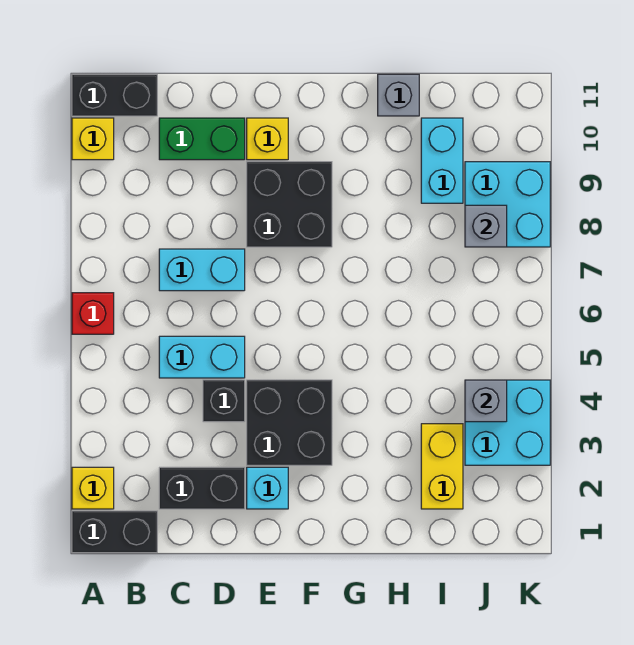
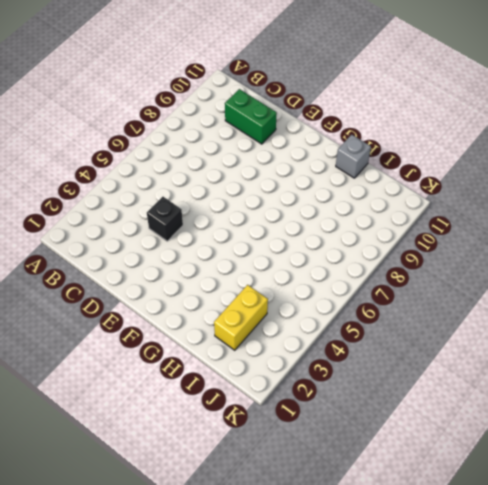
none -> black brick A1:B1 level 1
none -> yellow brick A2 level 1
none -> red brick A6 level 1

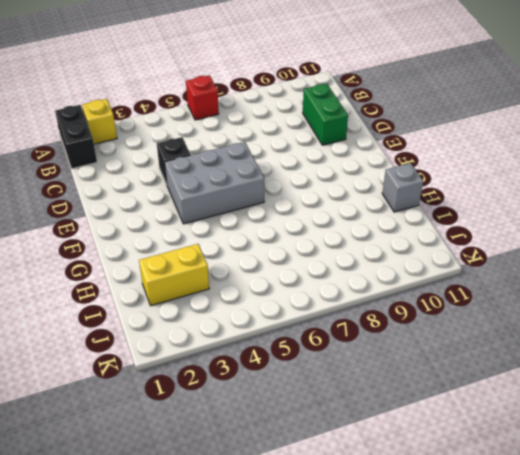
grey brick E4:F6 level 1 -> black brick E3:F4 level 1
none -> yellow brick A10 level 1
none -> black brick A11:B11 level 1
none -> black brick C2:D2 level 1

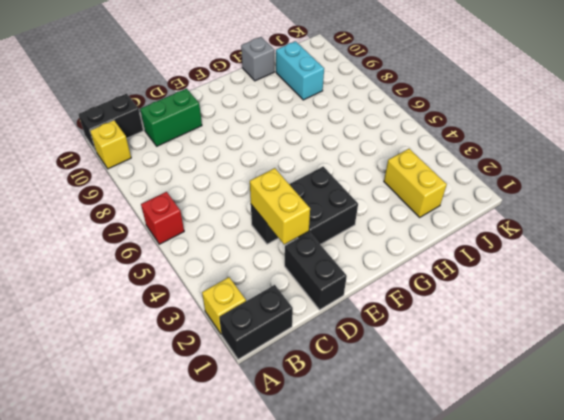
black brick D1:D2 level 1 -> black brick C2:D2 level 1
yellow brick D3:D4 level 2 -> none
none -> cyan brick C5:D5 level 1
none -> cyan brick C7:D7 level 1
none -> cyan brick E2 level 1

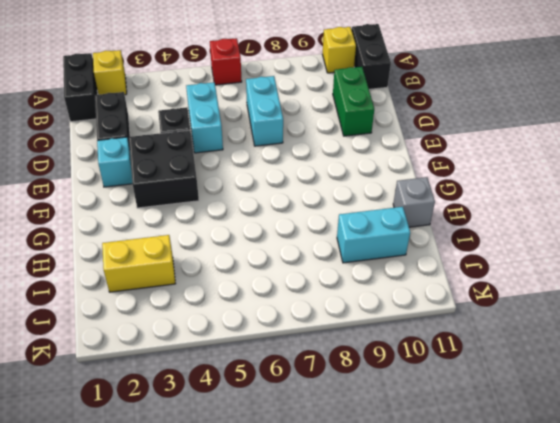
none -> black brick E8:F9 level 1
none -> yellow brick E10 level 1
none -> cyan brick J3:K4 level 1

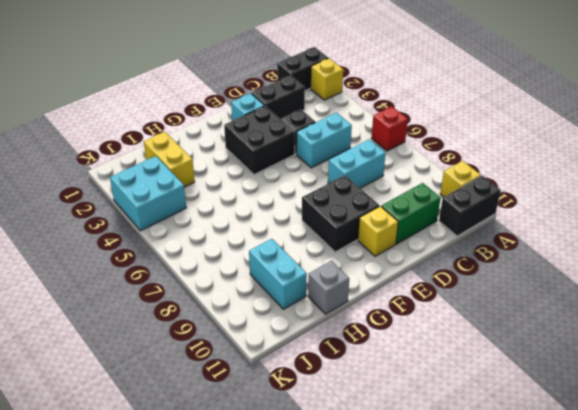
none -> cyan brick J8:K9 level 1
none -> grey brick J4 level 2
none -> grey brick J8 level 2

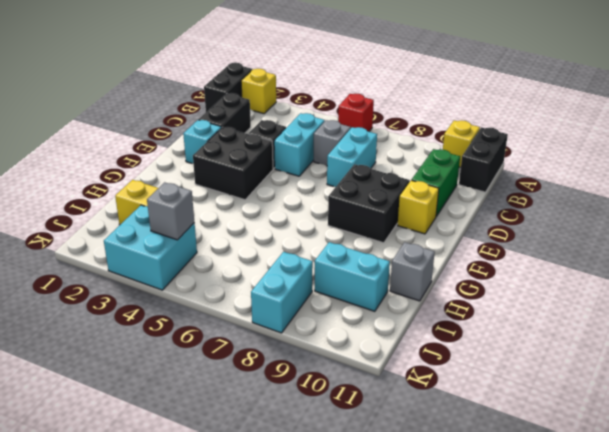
grey brick C6 level 1 -> grey brick J8 level 2
cyan brick J8:K8 level 1 -> cyan brick J8:K9 level 1

